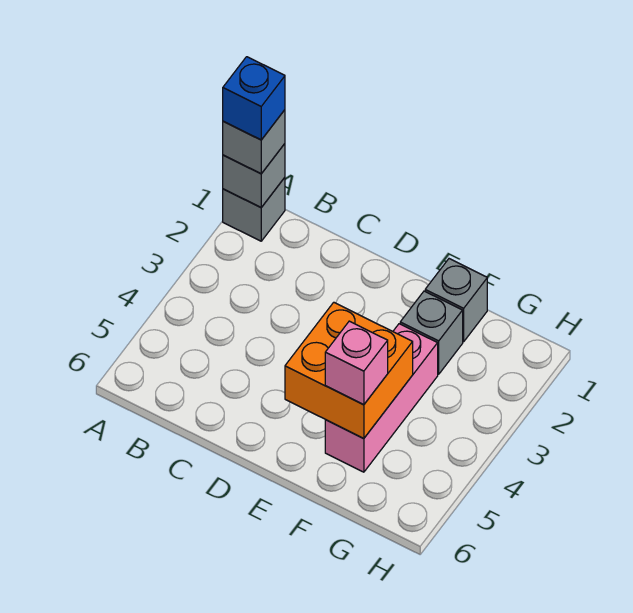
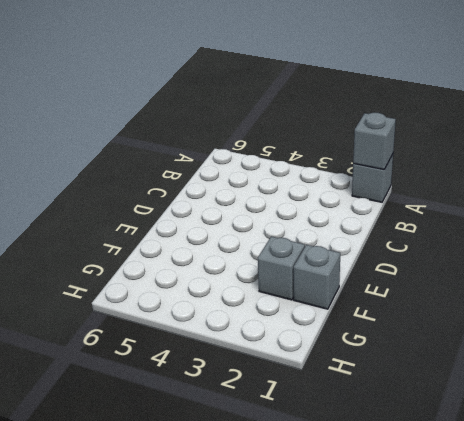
none -> pink brick F3:F5 level 1
none -> orange brick E4:F5 level 2

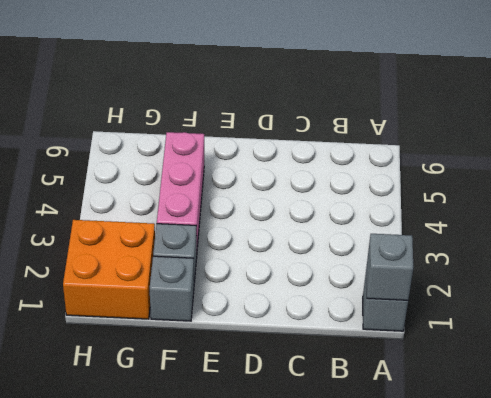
orange brick G1:H2 level 1 -> orange brick E4:F5 level 2
none -> grey brick A1 level 3
none -> pink brick F5 level 3

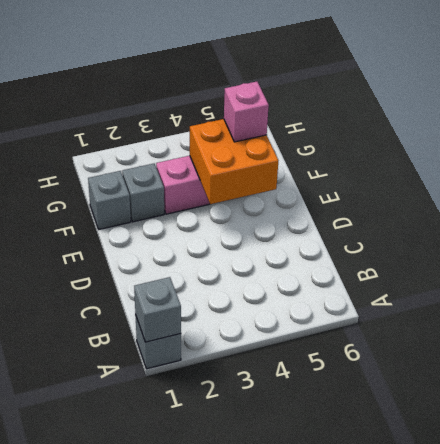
none -> grey brick A1 level 3
none -> blue brick A1 level 4

